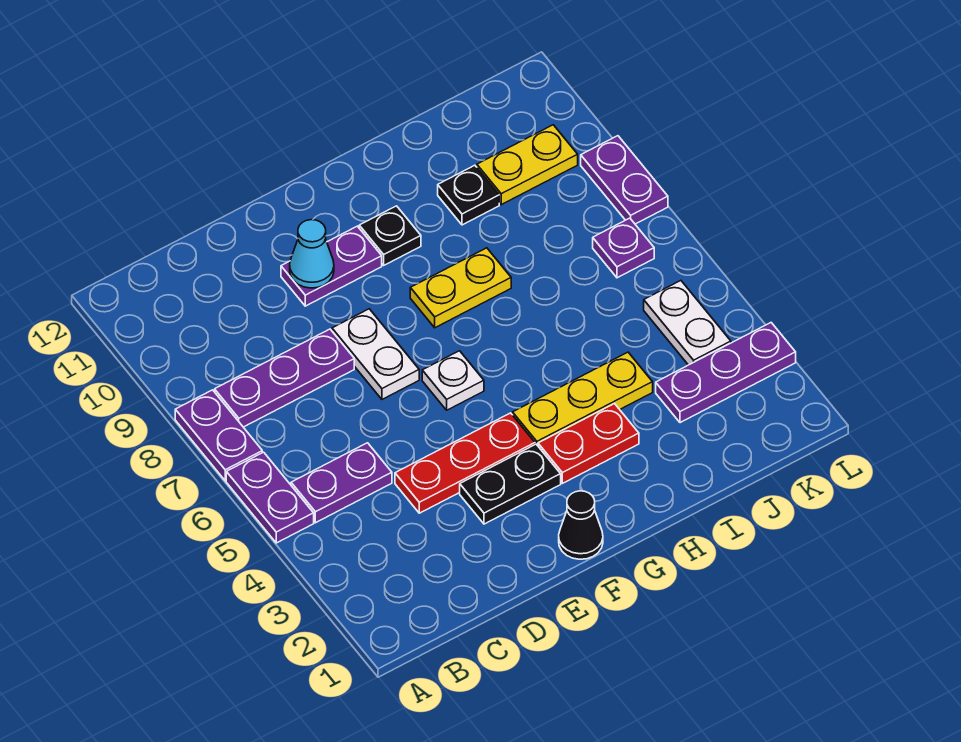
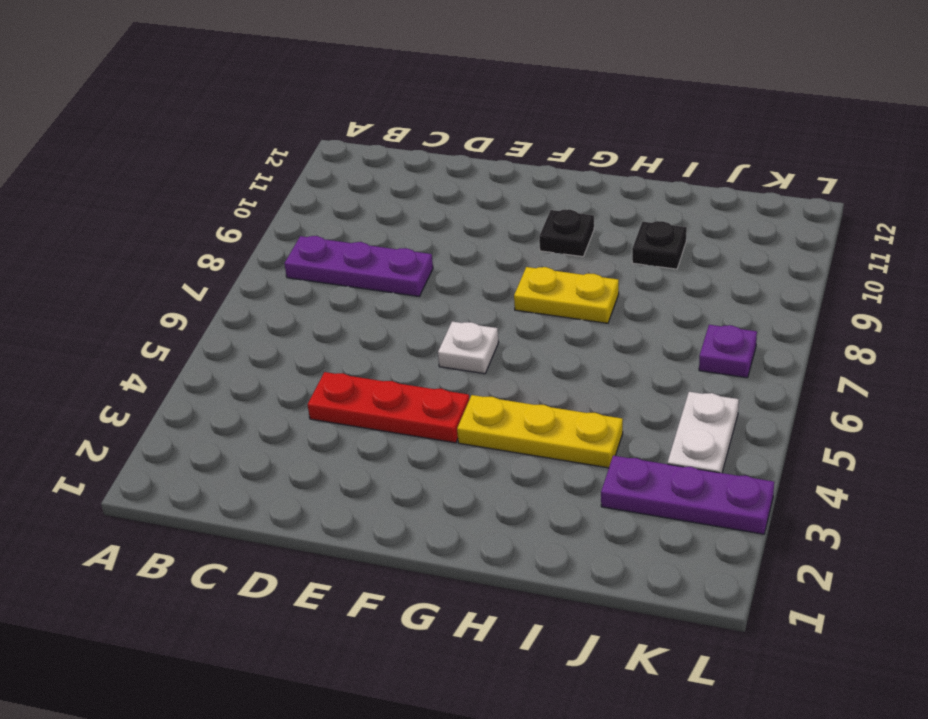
none -> purple plate A5:A6 level 1
none -> purple plate A7:A8 level 1
none -> purple plate B5:C5 level 1

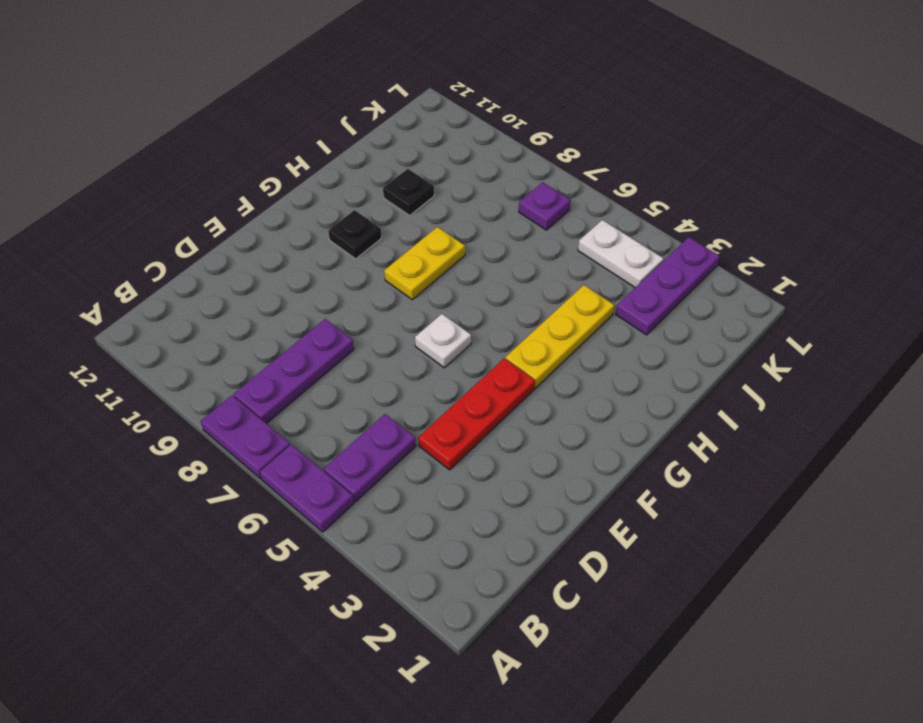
none -> black plate E3:F3 level 1
none -> white plate E7:E8 level 1
none -> purple plate E10:F10 level 1

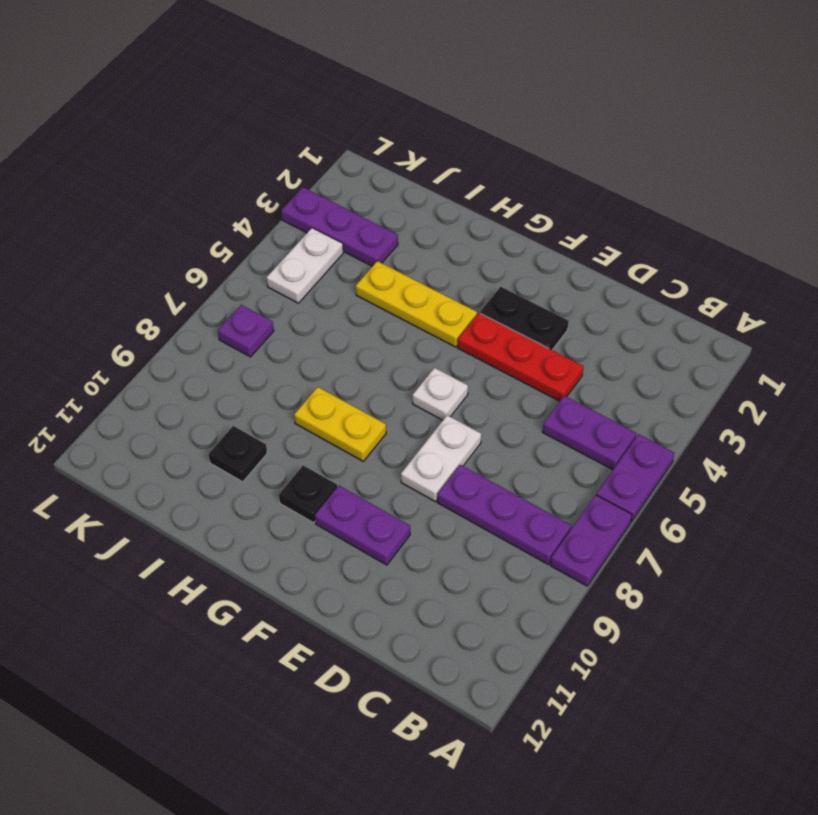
none -> black cone F1 level 1
none -> red plate G3:H3 level 1
none -> yellow plate J10:K10 level 1

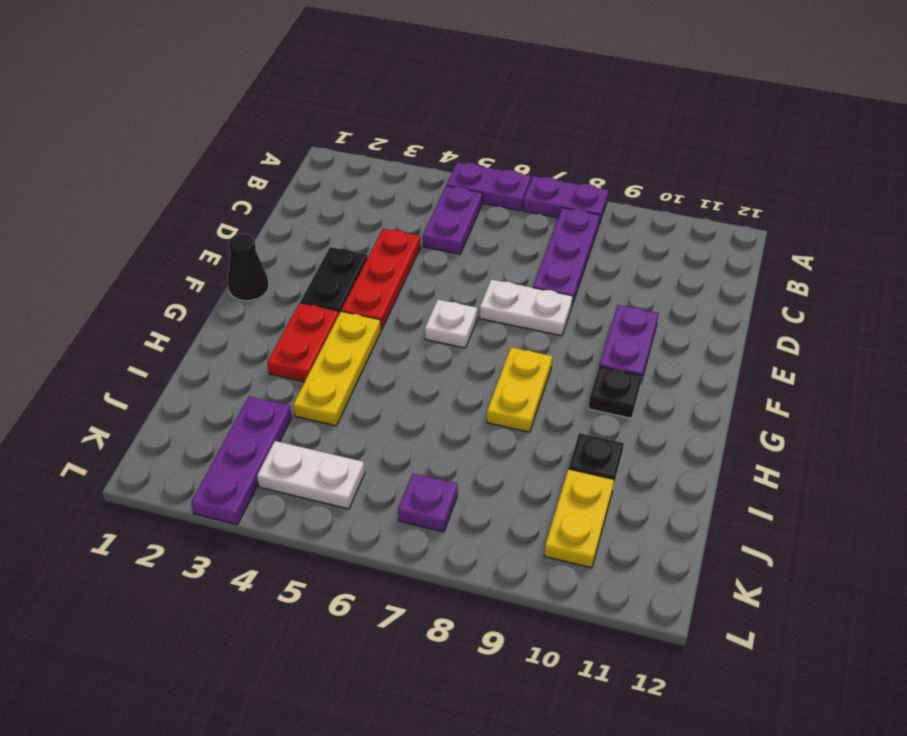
none -> purple plate L8:L9 level 1
none -> cyan cone E10 level 2

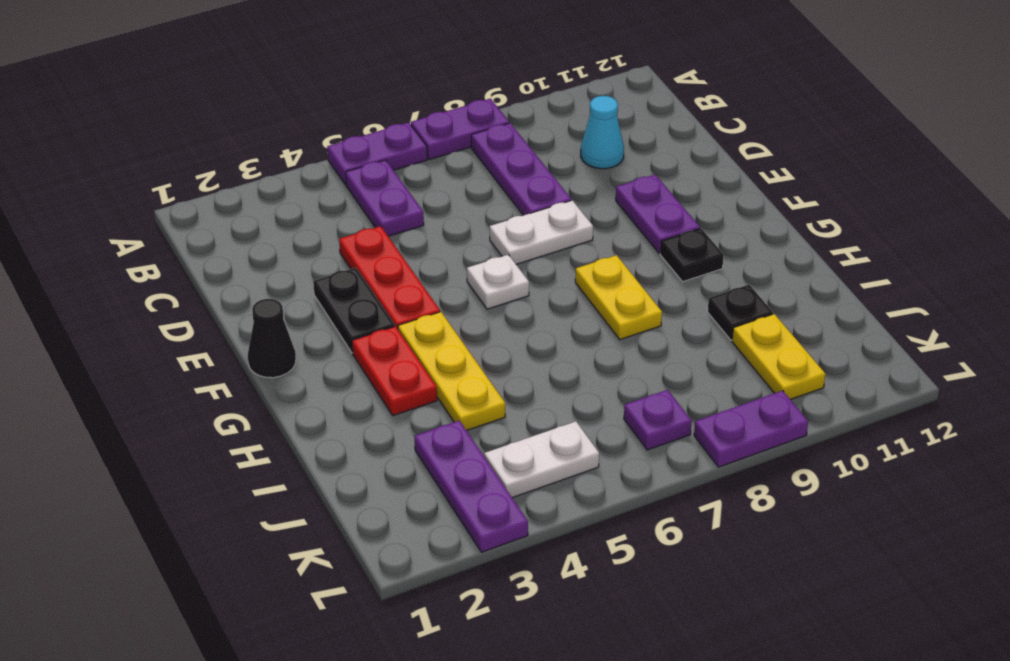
cyan cone C10 level 1 -> cyan cone E10 level 2

